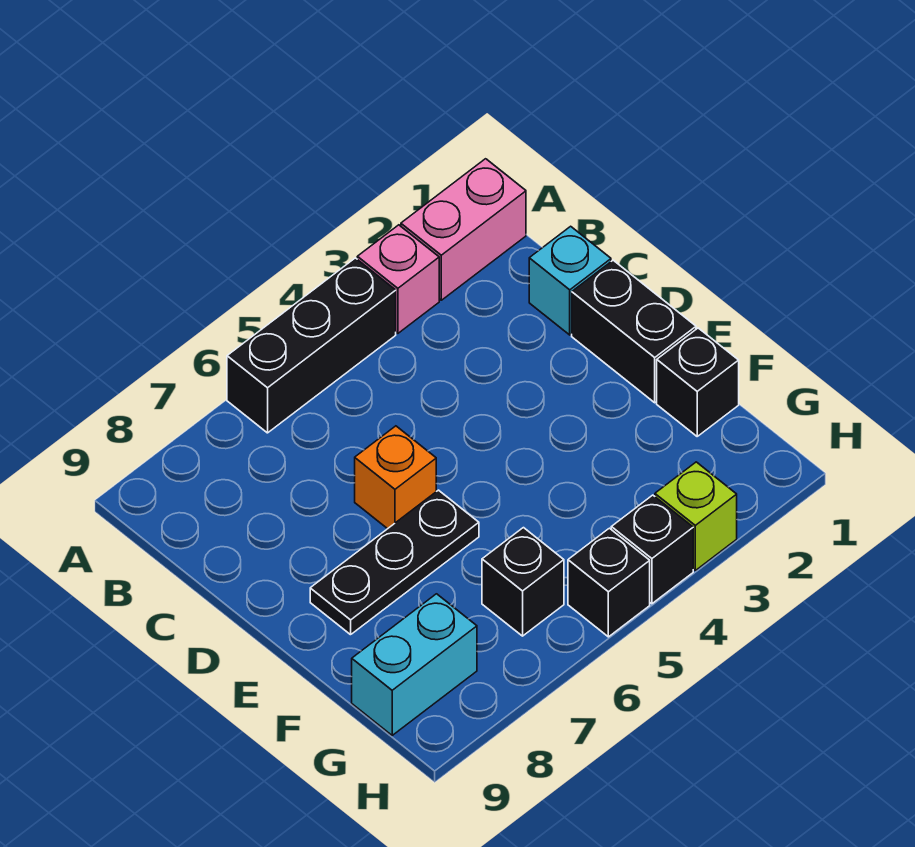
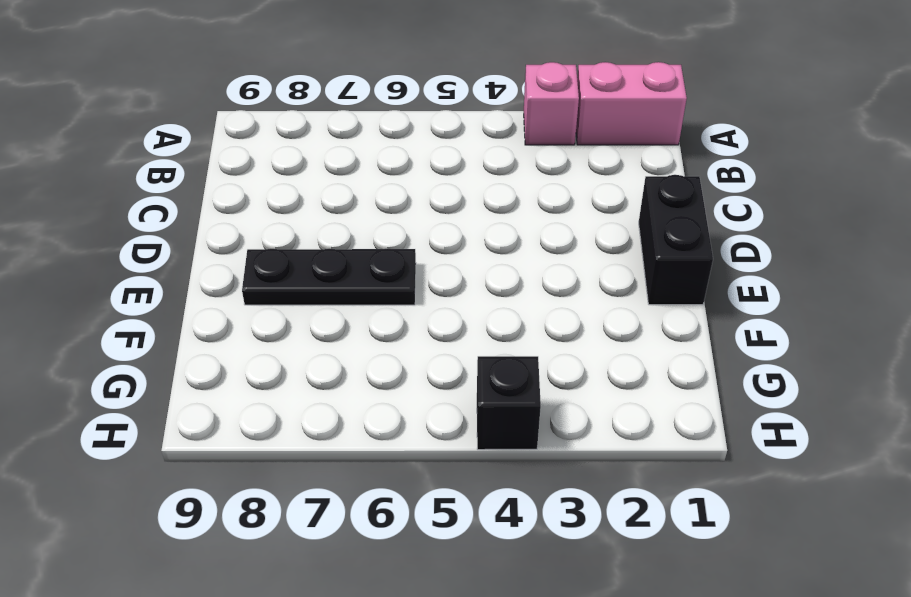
none -> black brick A4:A6 level 1
none -> cyan brick C1 level 1
none -> orange brick D6 level 1

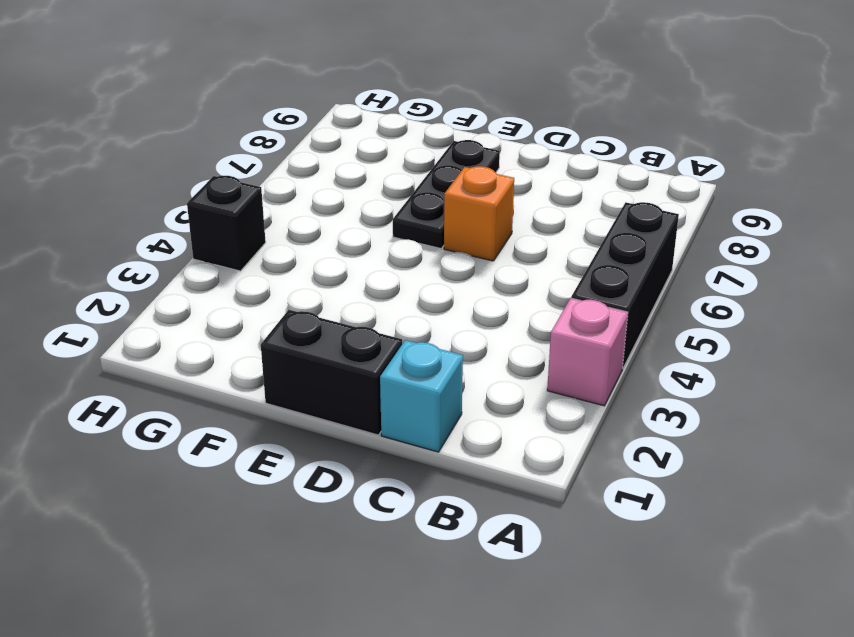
none -> pink brick A1:A2 level 1
none -> black brick F1 level 1
none -> black brick G6 level 1

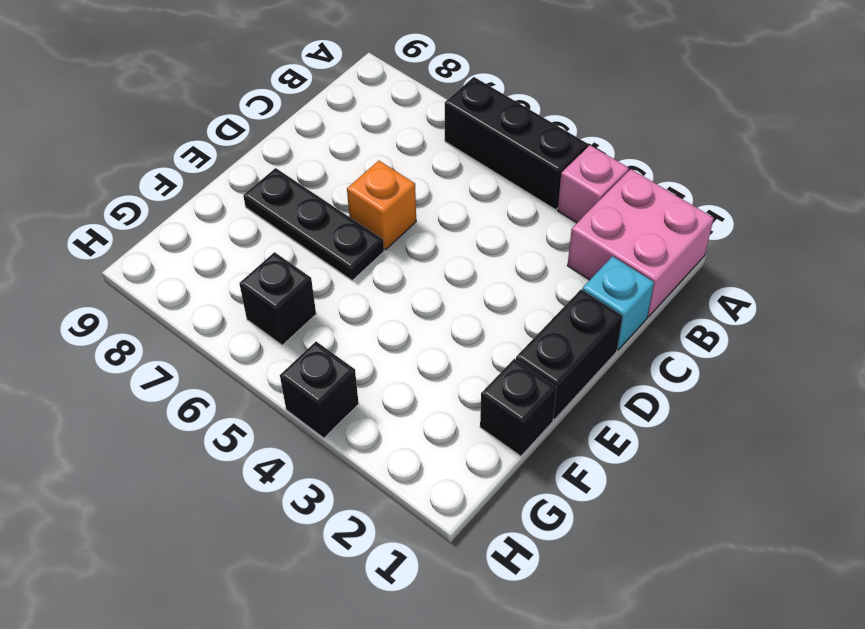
pink brick A1:B2 level 1 -> pink brick A1:A2 level 1
none -> cyan brick G8:G9 level 1
none -> lime brick H3 level 1
none -> black brick H5 level 1

